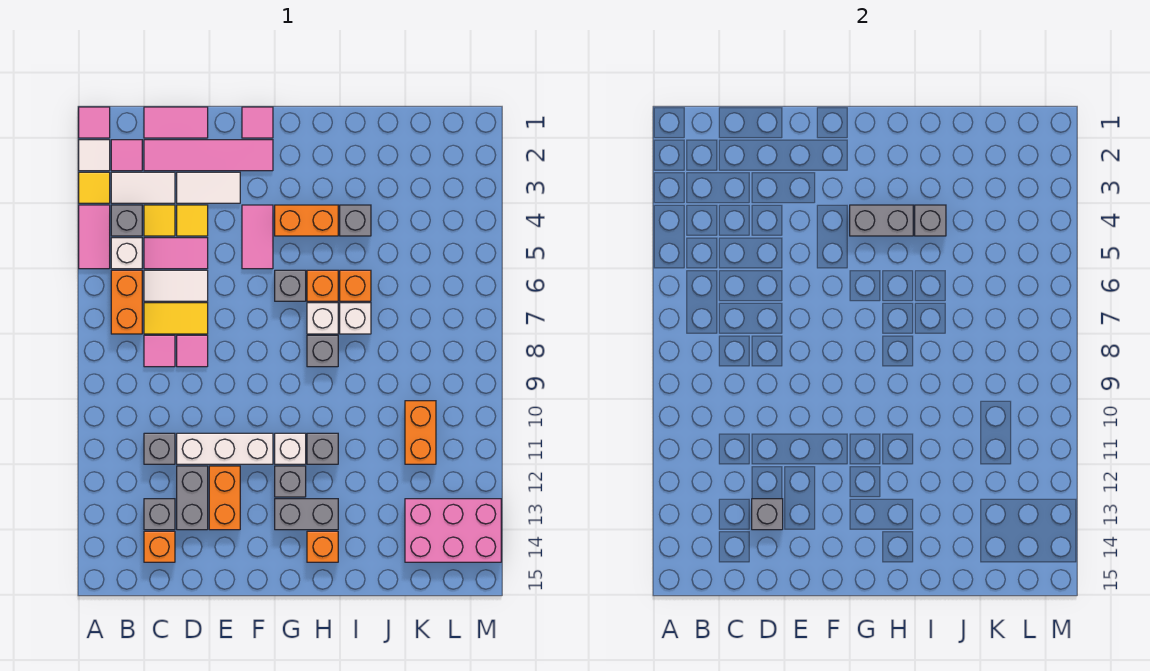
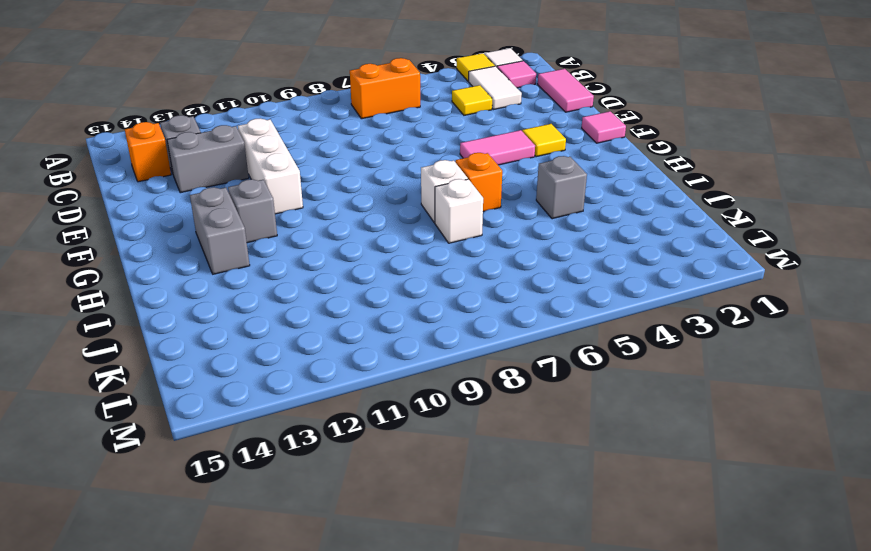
yellow tile F3 level 1 -> yellow tile D4 level 1
none -> pink tile A1 level 1
none -> pink tile A4:A5 level 1
none -> grey brick B4 level 1
none -> white brick B5 level 1

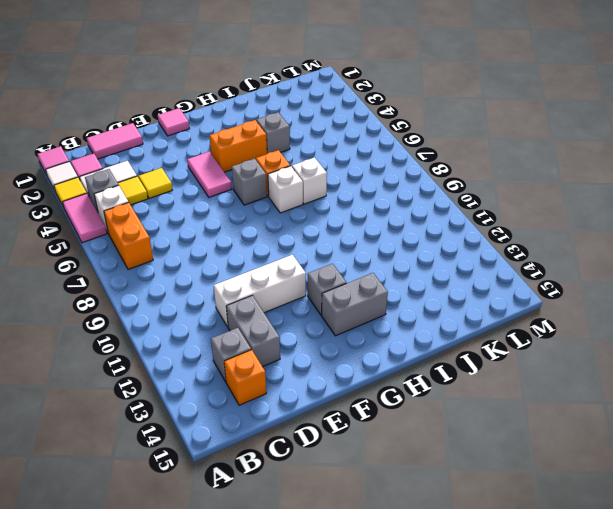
none -> pink tile C2:F2 level 1
none -> pink tile C5:D5 level 1
none -> white tile C6:D6 level 1
none -> yellow tile C7:D7 level 1

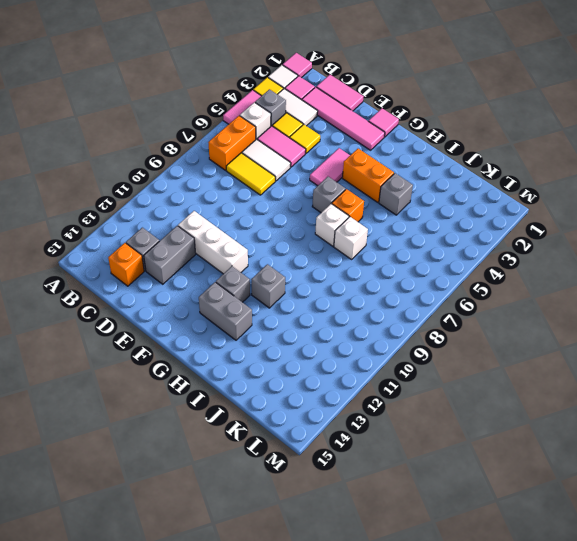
none -> pink tile C8 level 1
none -> grey brick C11 level 1
none -> white tile D3:E3 level 1
none -> pink tile D8 level 1

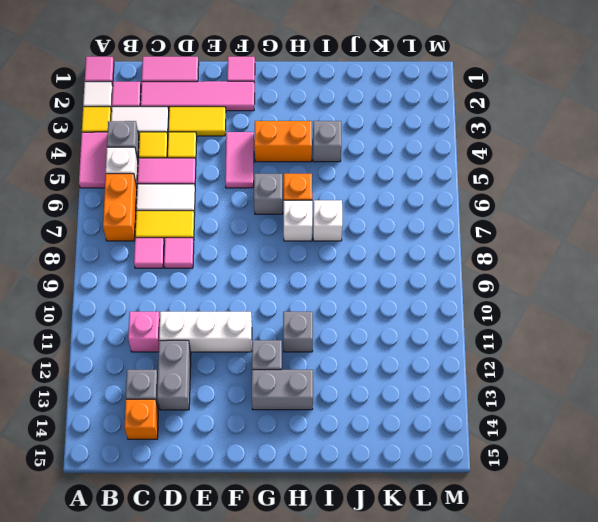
pink brick C11 level 1 -> grey brick C11 level 1
yellow tile D3:E3 level 1 -> white tile D3:E3 level 1
none -> orange brick E12:E13 level 1
none -> white brick G11 level 1
none -> grey brick H8 level 1
none -> orange brick H14 level 1

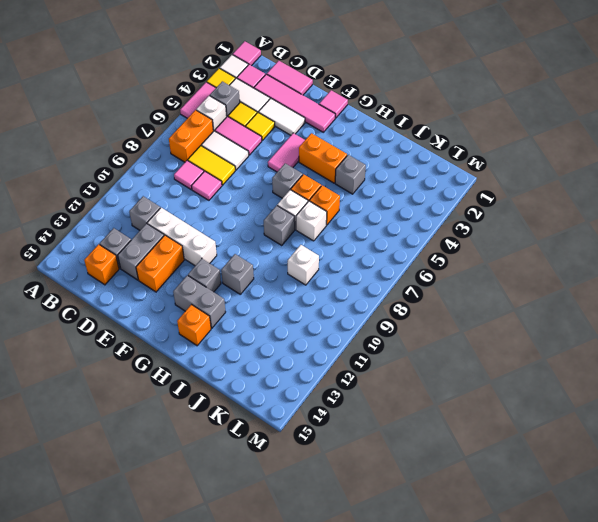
white brick J9 level 1 -> white brick G11 level 1
none -> orange brick K10:K11 level 1
none -> pink brick K13:M14 level 1
none -> grey brick D13 level 2
none -> grey brick G4:H4 level 2

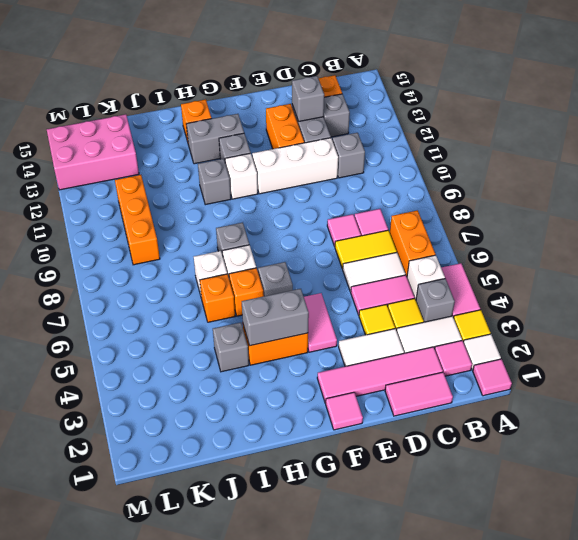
orange brick K9:K11 level 1 -> orange brick K10:K11 level 1
none -> grey brick I4 level 2

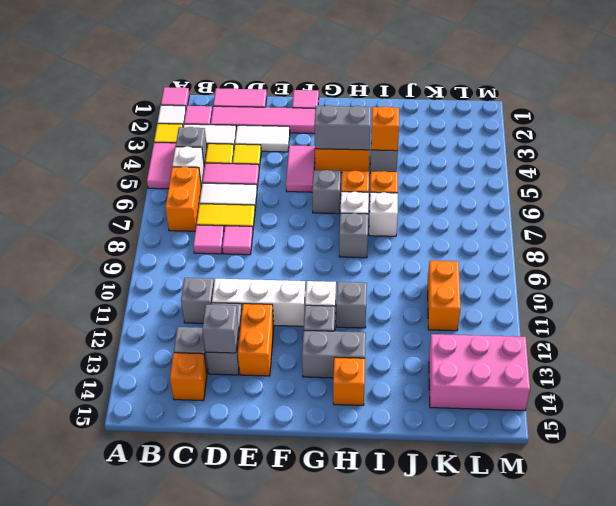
orange brick I4 level 2 -> grey brick I4 level 2

